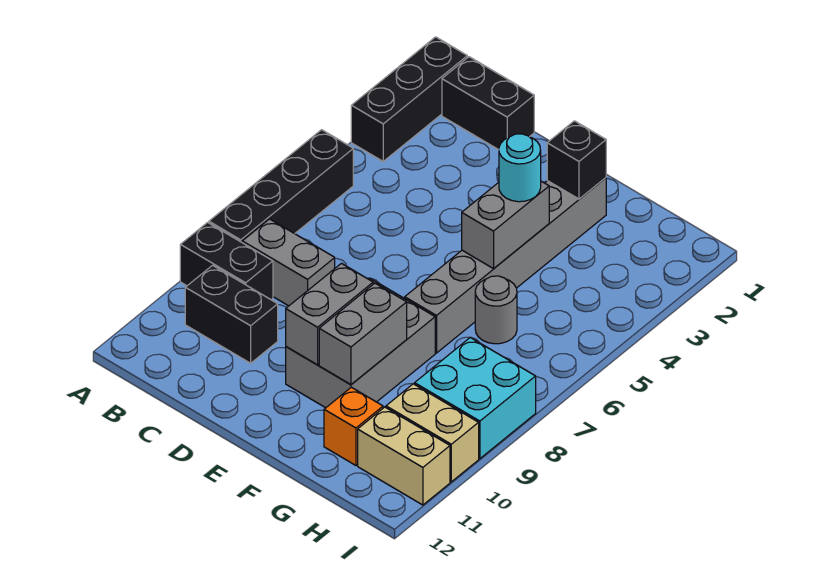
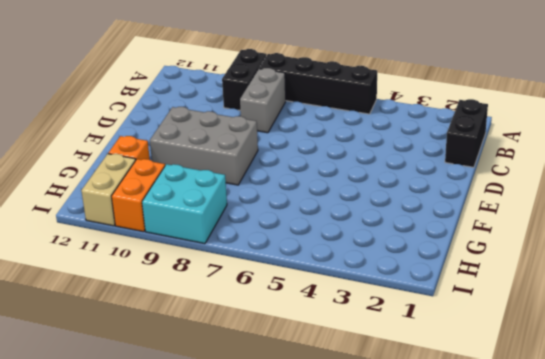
orange brick H10:I10 level 1 -> tan brick H10:I10 level 1
none -> black brick A1:A3 level 1
none -> black brick B10:C10 level 1
none -> grey brick F2:F7 level 1

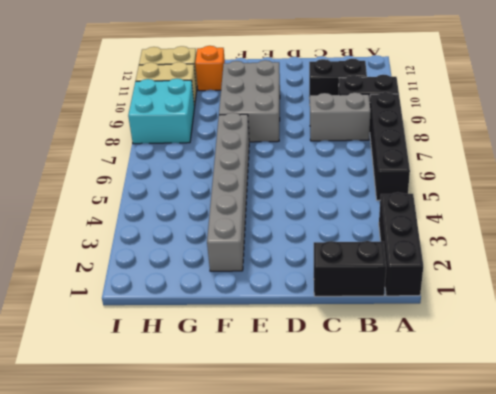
none -> grey round brick G6 level 1
none -> grey brick E9:E10 level 2
none -> black brick F2 level 2

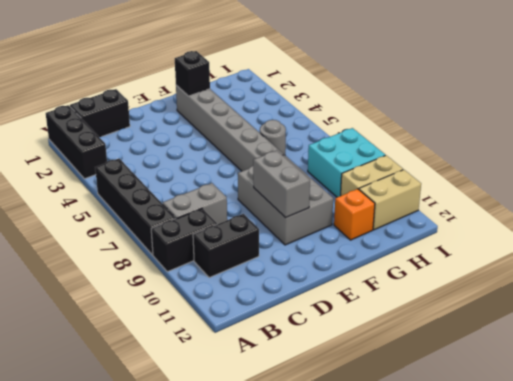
none -> grey brick F4:F5 level 2
none -> grey brick F9:F10 level 2
none -> cyan round brick F4 level 3

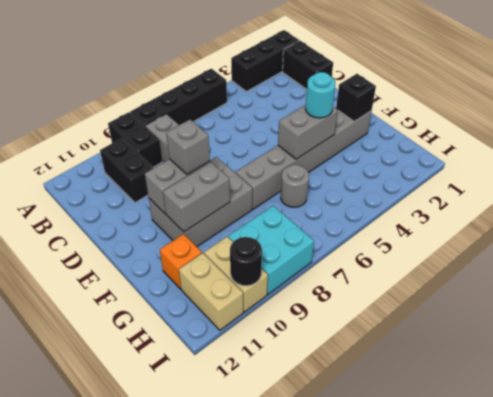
grey brick E9 level 3 -> none
black round brick I10 level 2 -> none

